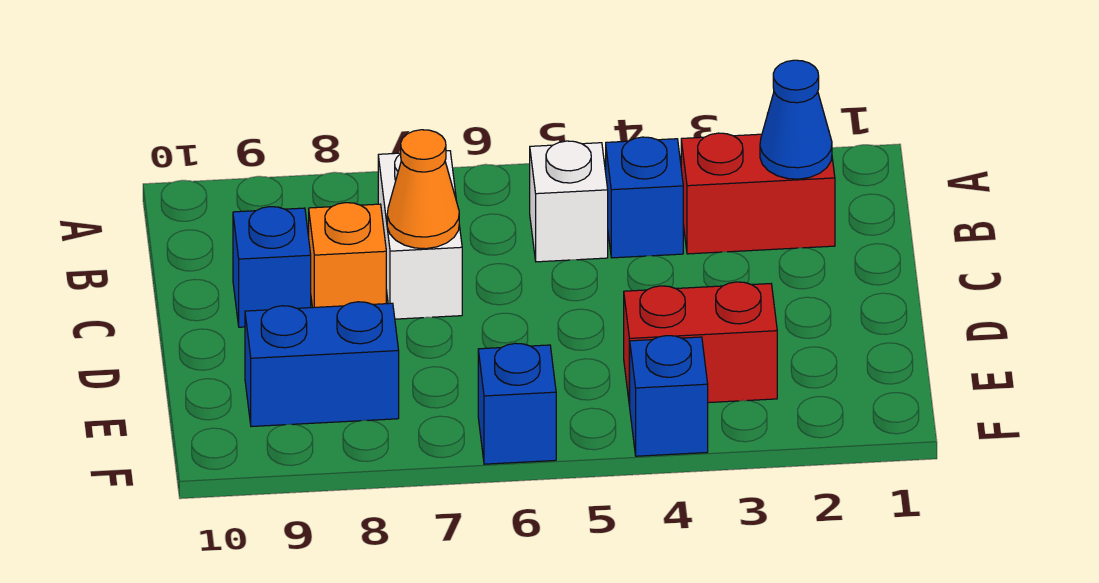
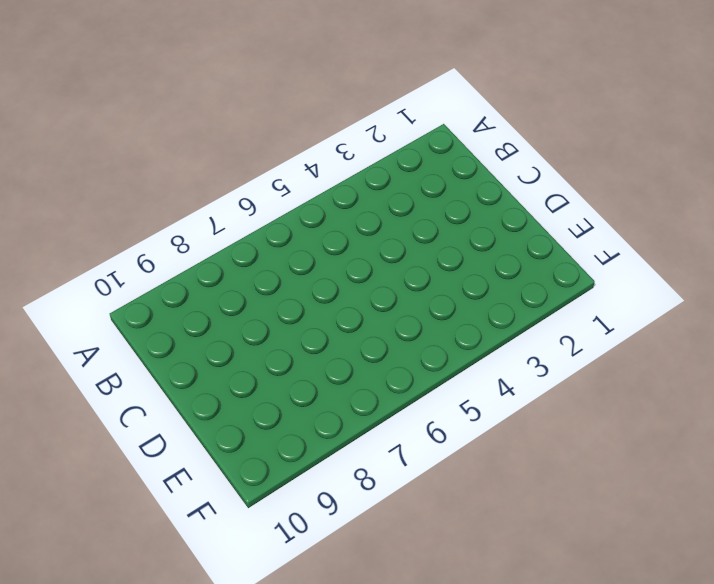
none -> red brick B2:B3 level 1
none -> blue brick B4 level 1
none -> white brick B5 level 1

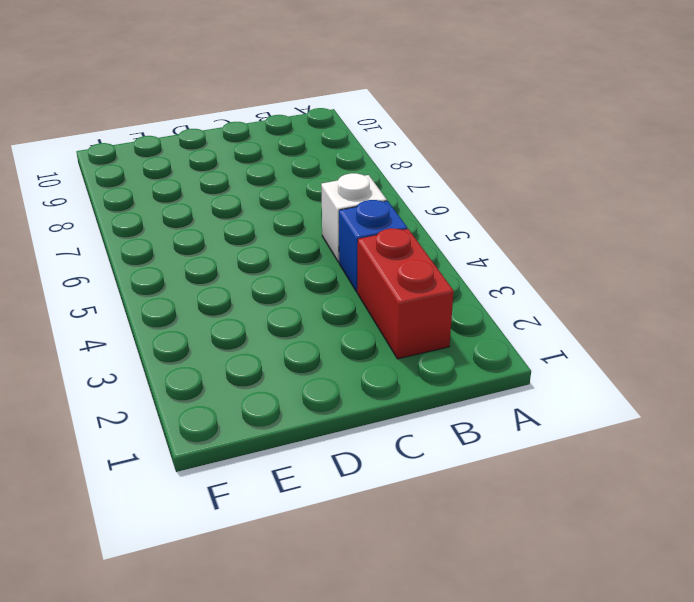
none -> white brick B7:C7 level 1
none -> orange brick C8 level 1
none -> blue brick C9 level 1

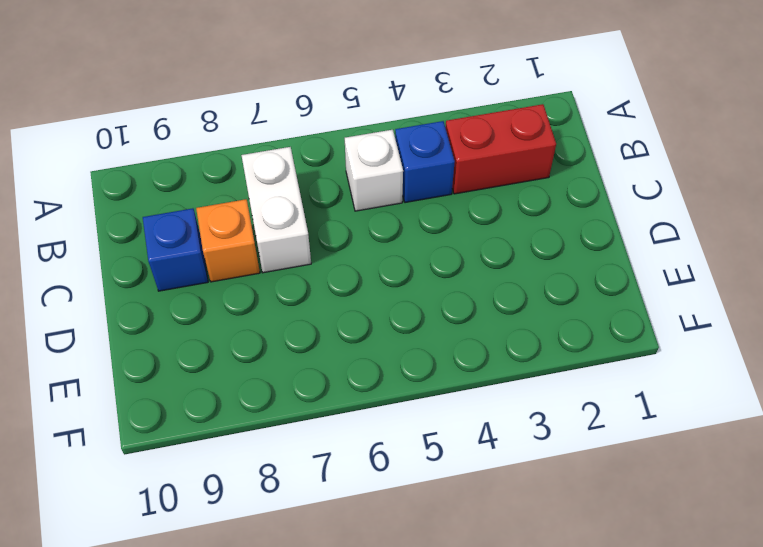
none -> red brick E3:E4 level 1
none -> blue brick E8:E9 level 1
none -> blue brick F4 level 1

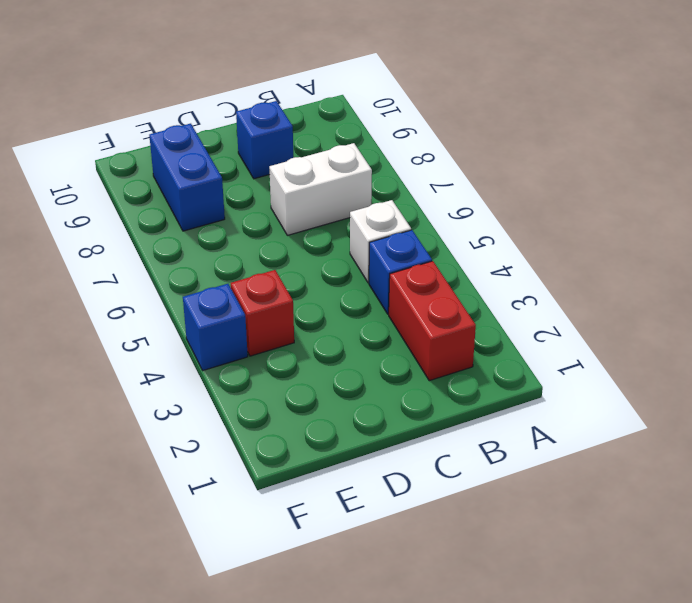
red brick E4 level 1 -> red brick E3:E4 level 1
none -> orange brick C8 level 1
none -> blue brick F6 level 1
none -> blue cone B2 level 2

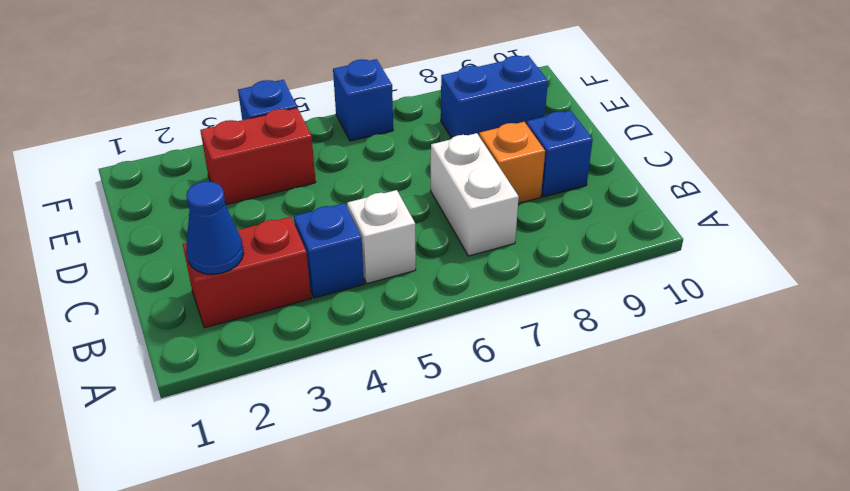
none -> orange cone C7 level 2

